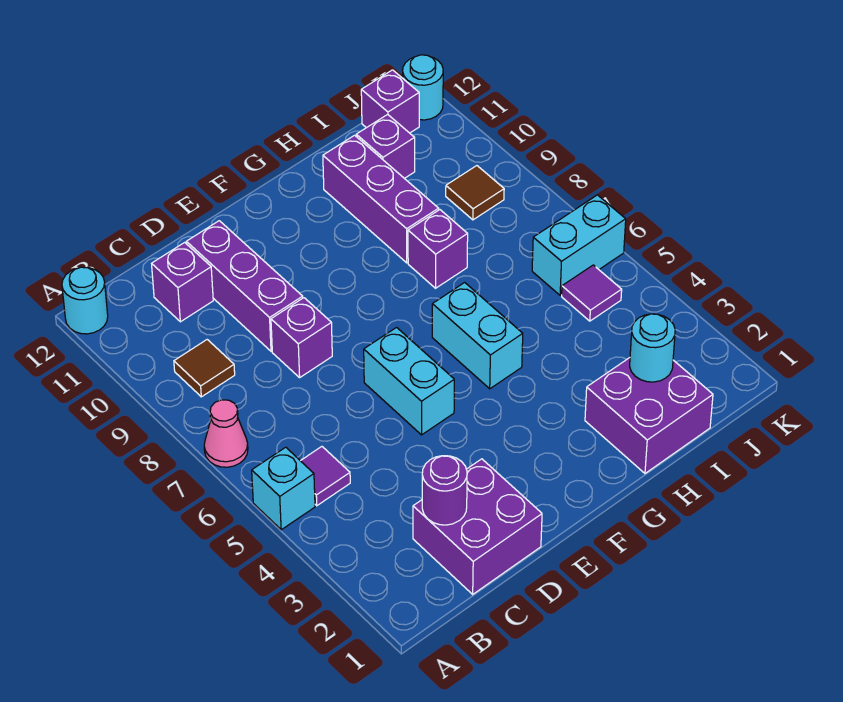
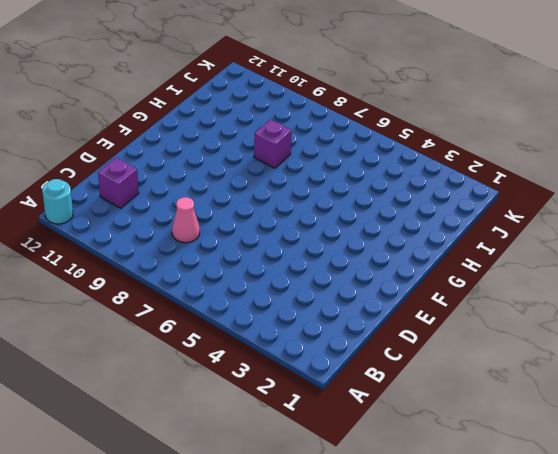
pink cone C8 level 1 -> pink cone A7 level 1
none -> cyan brick A5 level 1
none -> purple tile B5 level 1
none -> brown tile B9 level 1

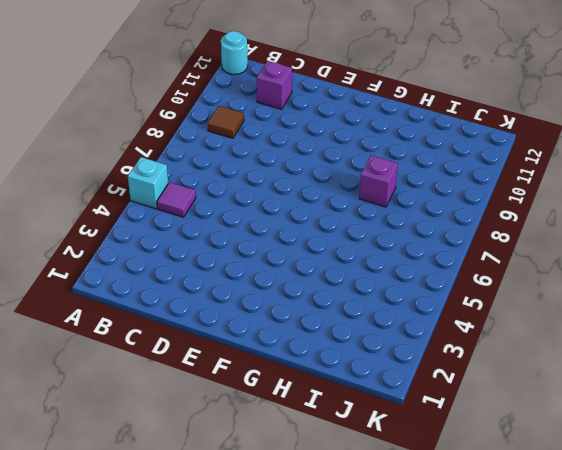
none -> pink cone A7 level 1
none -> purple brick C1:D2 level 1
none -> purple brick D8 level 1

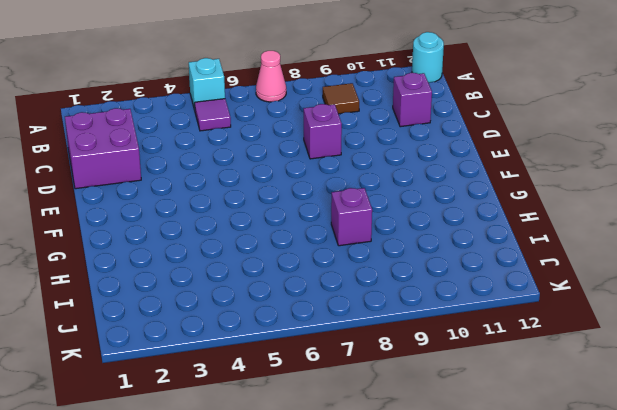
none -> purple brick D9:D11 level 1
none -> cyan brick E5:E6 level 1
none -> cyan brick G5:G6 level 1

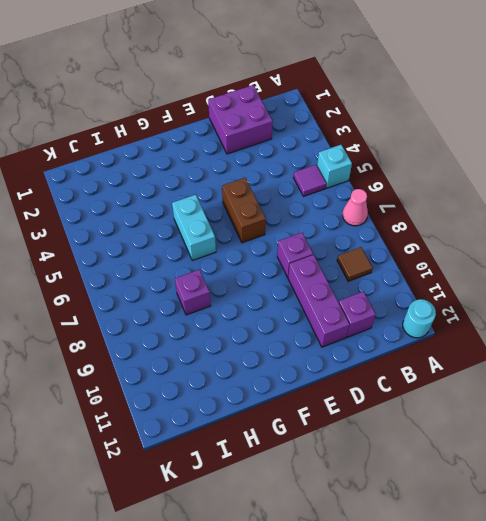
brown brick E5:E6 level 1 -> cyan brick E5:E6 level 1
none -> purple brick H1:I2 level 1
none -> purple brick H9:H11 level 1
none -> purple brick I11 level 1

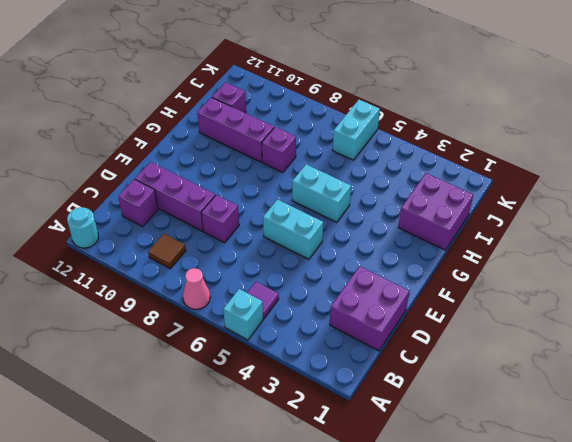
none -> purple tile J5 level 1
none -> brown tile J9 level 1
none -> purple brick J12 level 1

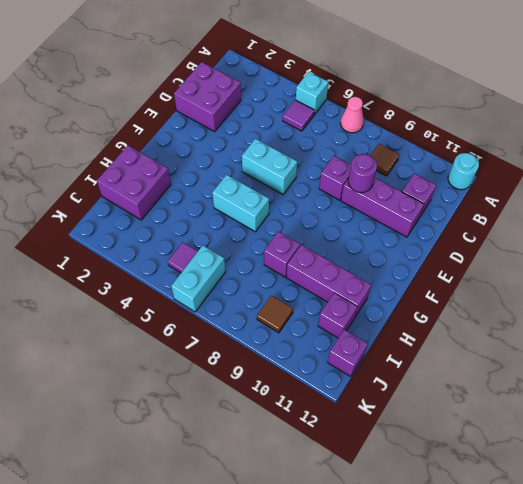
purple round brick D9 level 2 -> purple round brick C2 level 2
none -> cyan round brick K12 level 1
none -> cyan round brick I2 level 2

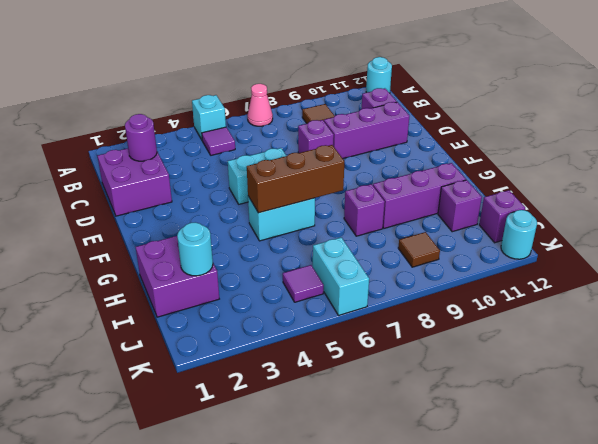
brown brick G5:G7 level 2 -> none

